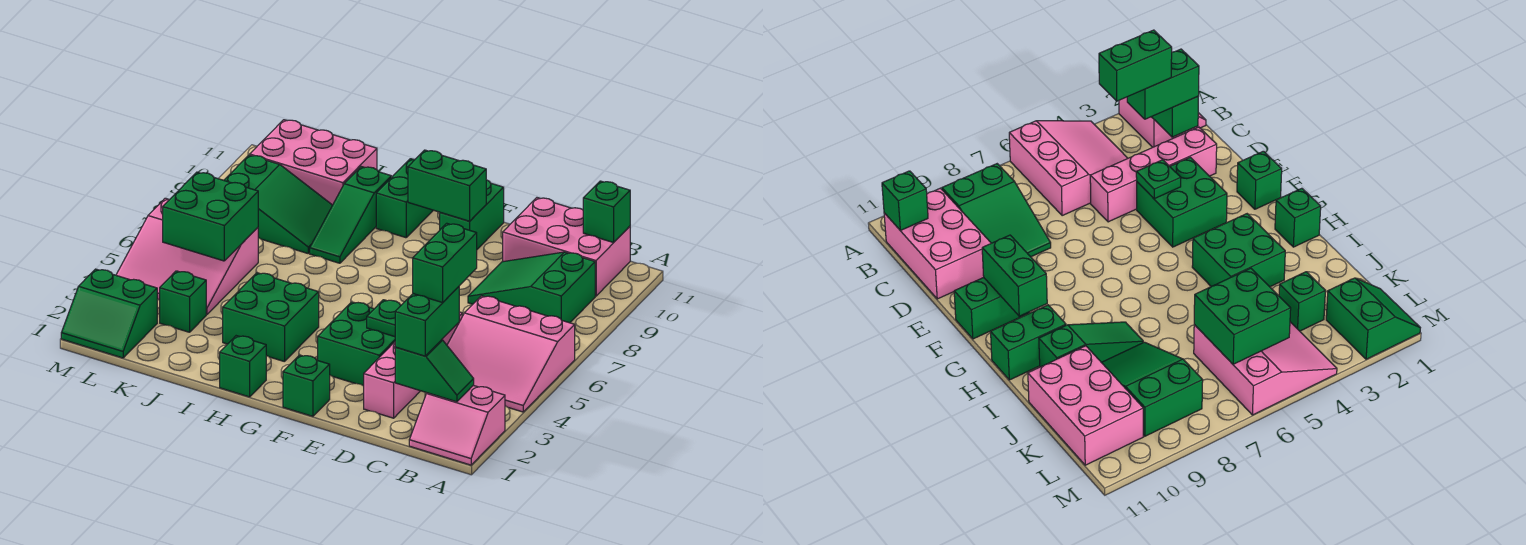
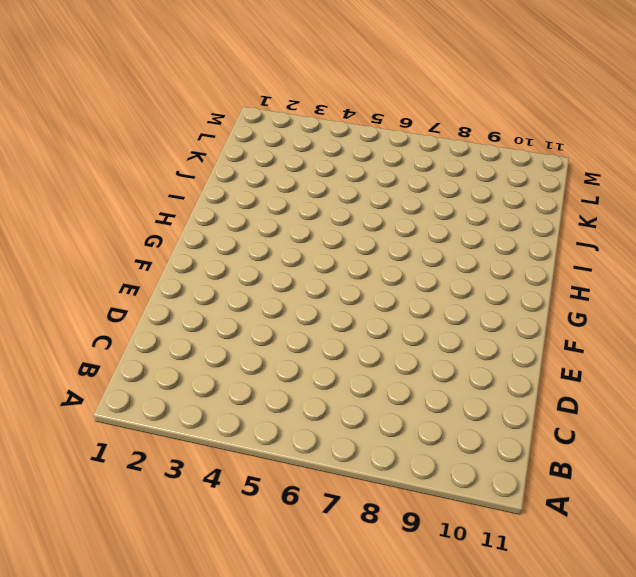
none -> pink slope A1:B2 level 1 top 2
none -> pink slope A4:C6 level 1 top 6
none -> green slope B8:D9 level 1 top B

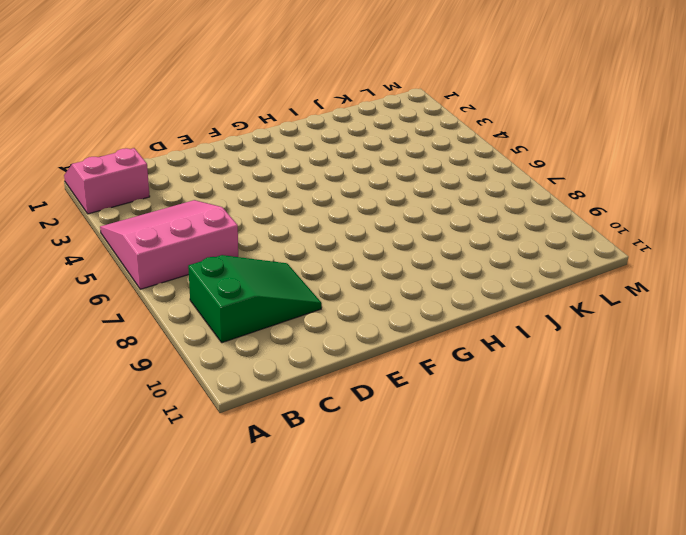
none -> pink brick B10:D11 level 1
none -> pink brick D2:D5 level 1
none -> green brick E3:F4 level 1

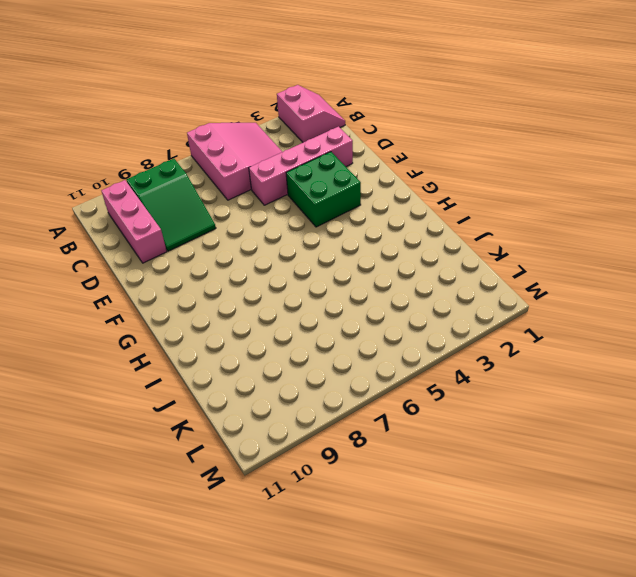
pink brick B10:D10 level 1 -> pink brick B10:D11 level 1
none -> green brick F1 level 1
none -> green brick F10:F11 level 1
none -> green brick H1 level 1

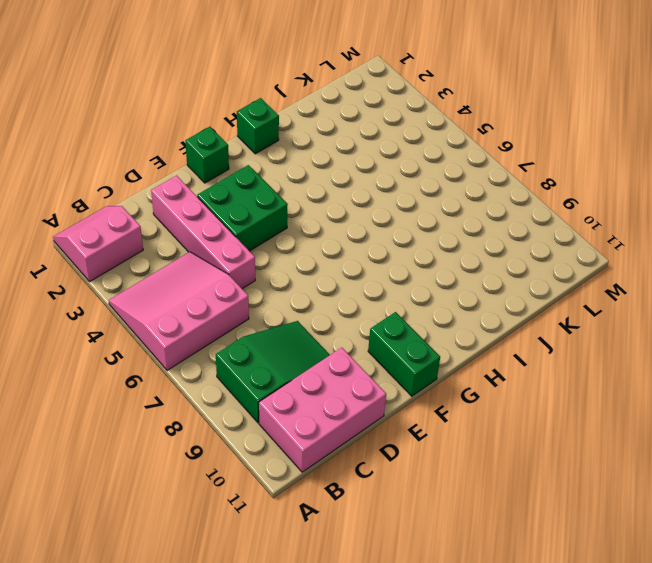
none -> green brick H3:I4 level 1
none -> green brick H10:H11 level 1
none -> green slope I8:I10 level 1 top 10

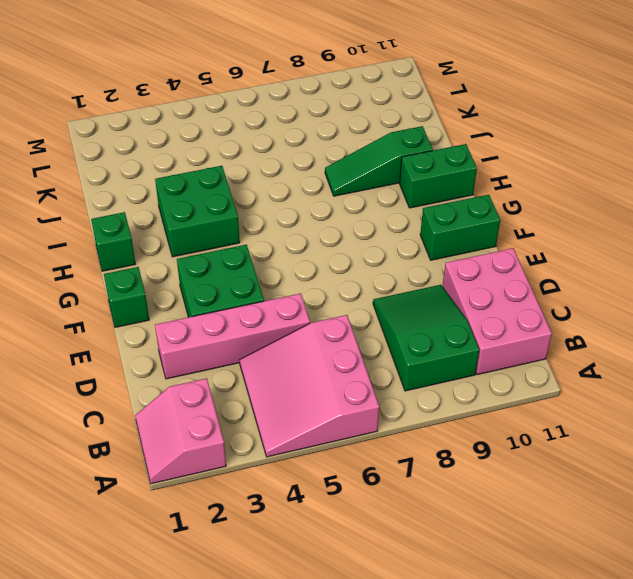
none -> green slope J8:L9 level 1 top L
none -> pink brick J10:L11 level 1
none -> green brick K3 level 1

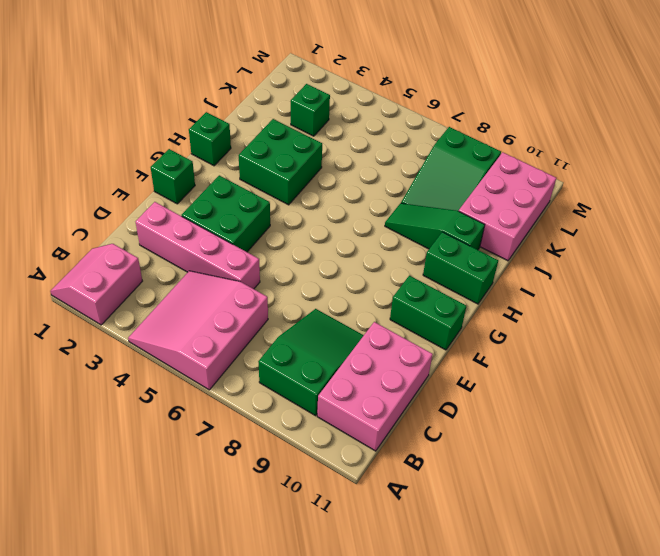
none -> pink slope K4:M6 level 1 top 6
none -> green slope L1:M2 level 1 top 2
none -> green slope B2:C2 level 2 top C

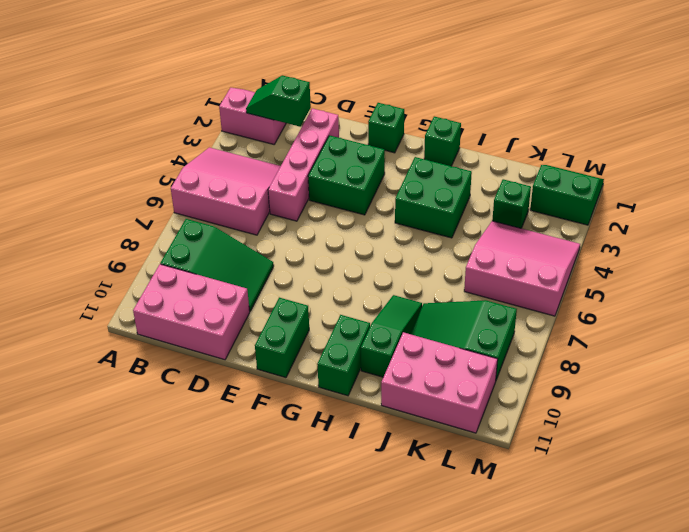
none -> green brick B11 level 2
none -> green plate E4 level 2
none -> green brick F10:G10 level 2

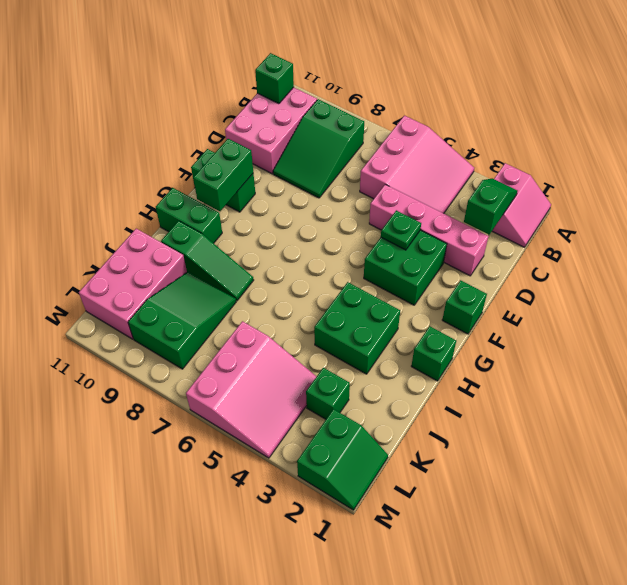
none -> green brick K5:L6 level 2
none -> green brick C2:C3 level 3
none -> green brick C3:C4 level 4

